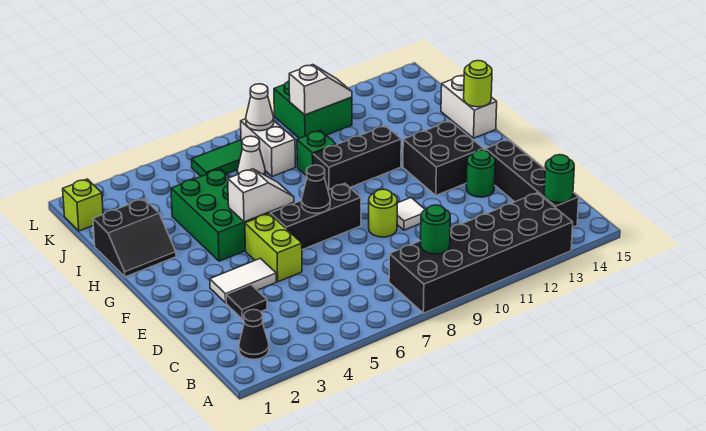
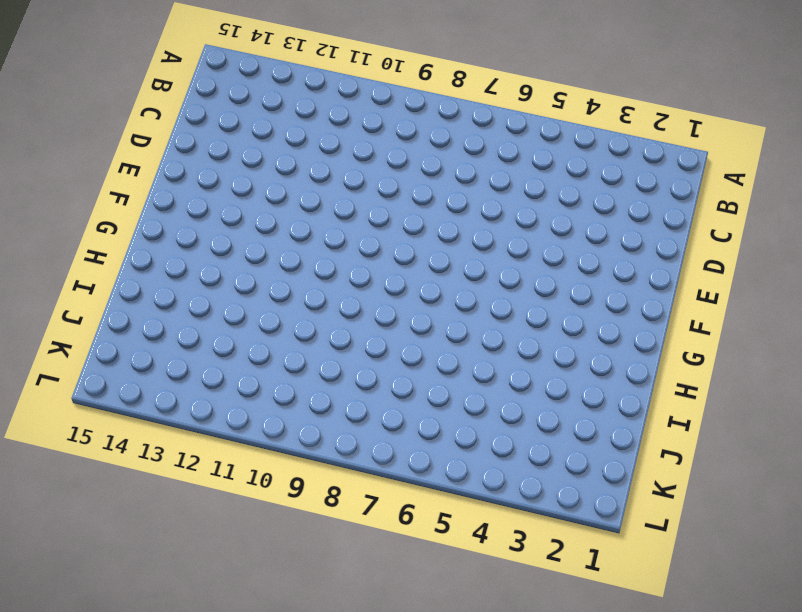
none -> black brick A8:B13 level 1
none -> black cone B2 level 1
none -> black brick B14:E14 level 1

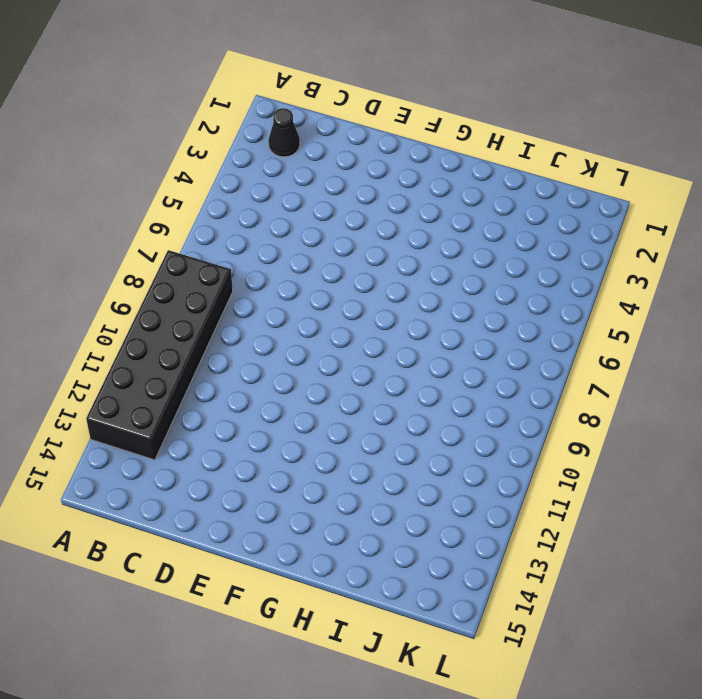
none -> black brick B14:E14 level 1
none -> black tile D3 level 1
none -> white tile E3:E4 level 1

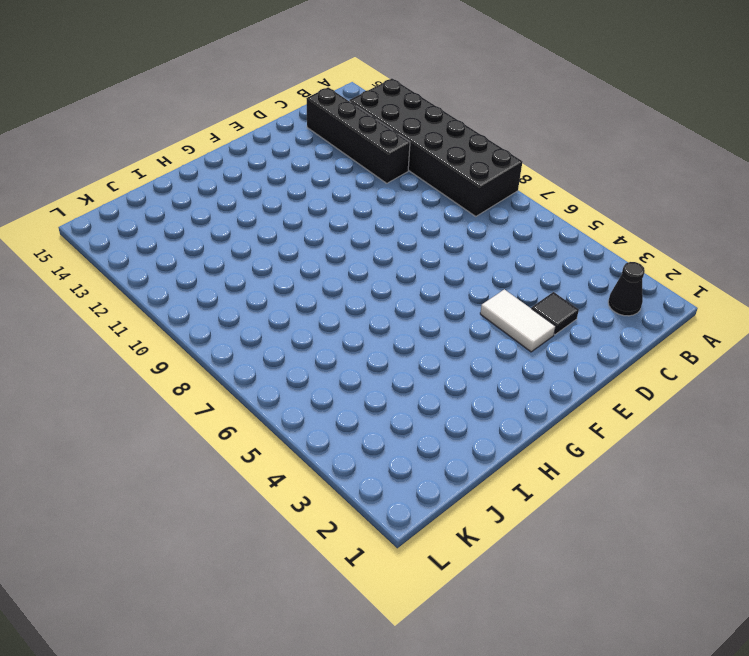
black brick C11:C14 level 1 -> black brick B14:E14 level 1
none -> lime brick E5:F5 level 1
none -> lime round brick E9 level 1
none -> white tile E10 level 1

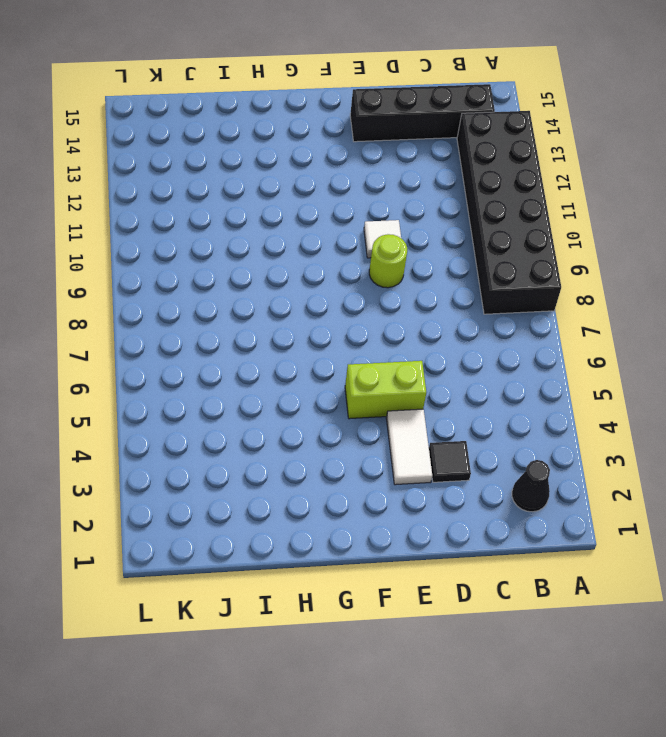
none -> green round brick E13 level 1
none -> black brick F6:F8 level 1
none -> black brick F12:G13 level 1

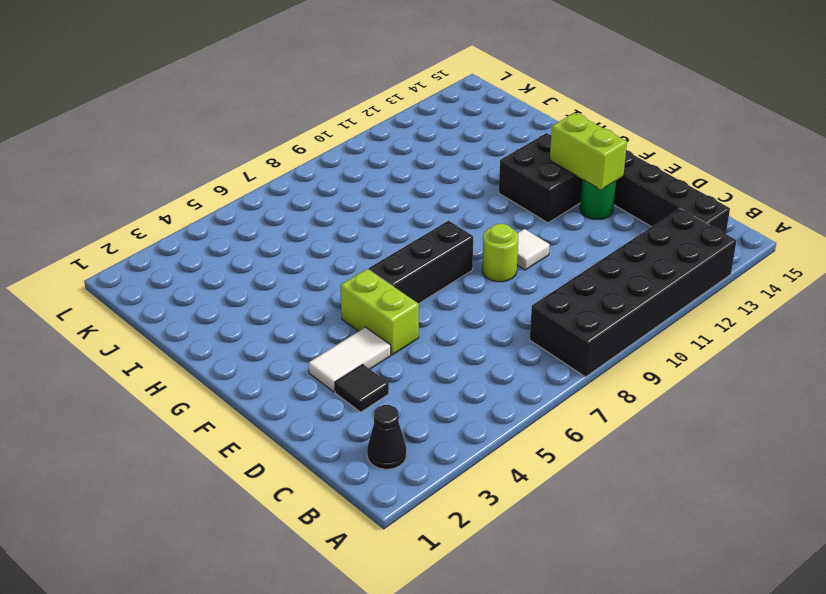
lime brick E13:F13 level 2 -> none
none -> green brick G4:I5 level 1
none -> black slope H1:I2 level 1 top I
none -> black brick H9:H11 level 1

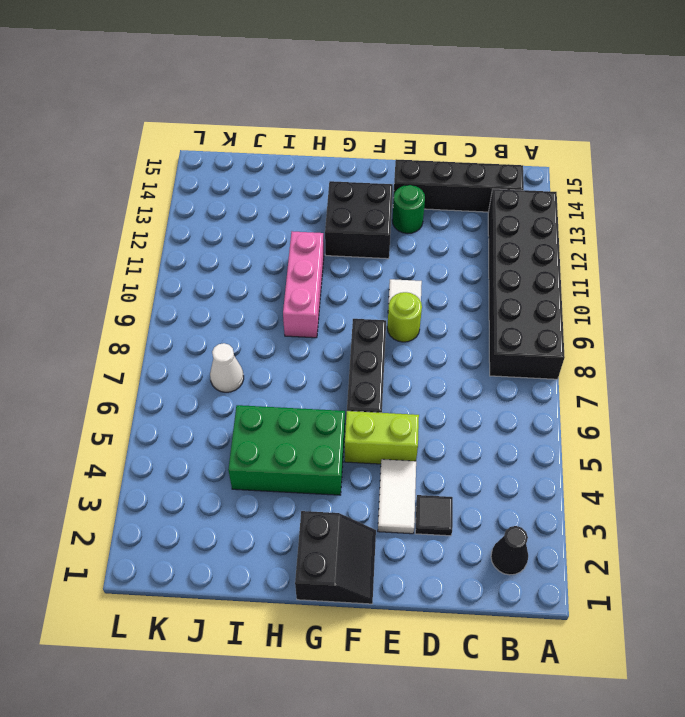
black slope F1:G2 level 1 top G -> black slope H1:I2 level 1 top I
pink brick H9:H11 level 1 -> black brick H9:H11 level 1
none -> white brick H15:I15 level 1
none -> green brick I9 level 1
none -> white brick J8:K8 level 1

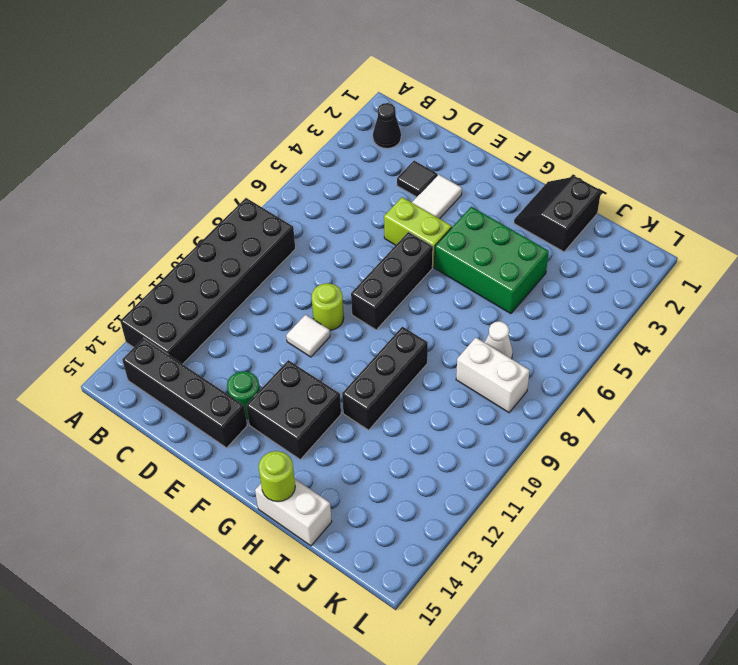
none -> green brick I9 level 1
none -> lime brick K1 level 1
none -> green tile K6:K7 level 1

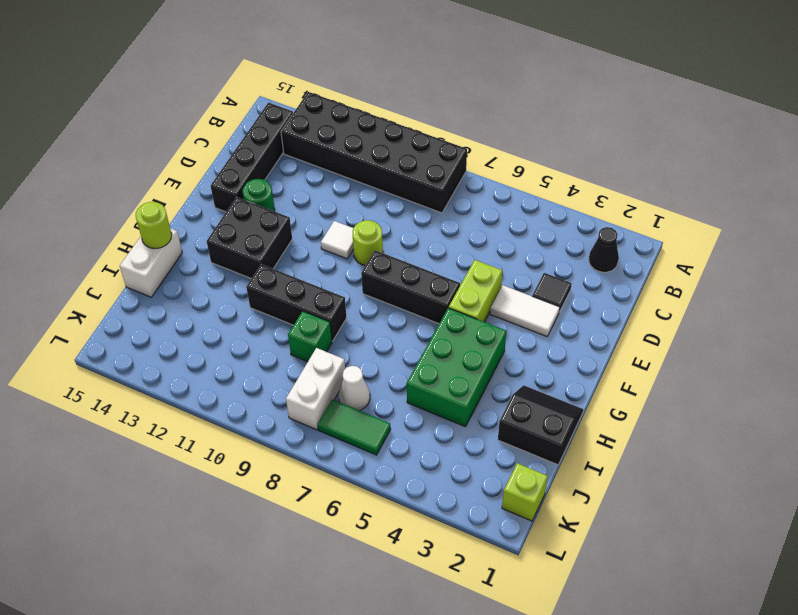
none -> green brick K10:L11 level 1
none -> green round brick B9 level 2
none -> green round brick B14 level 2

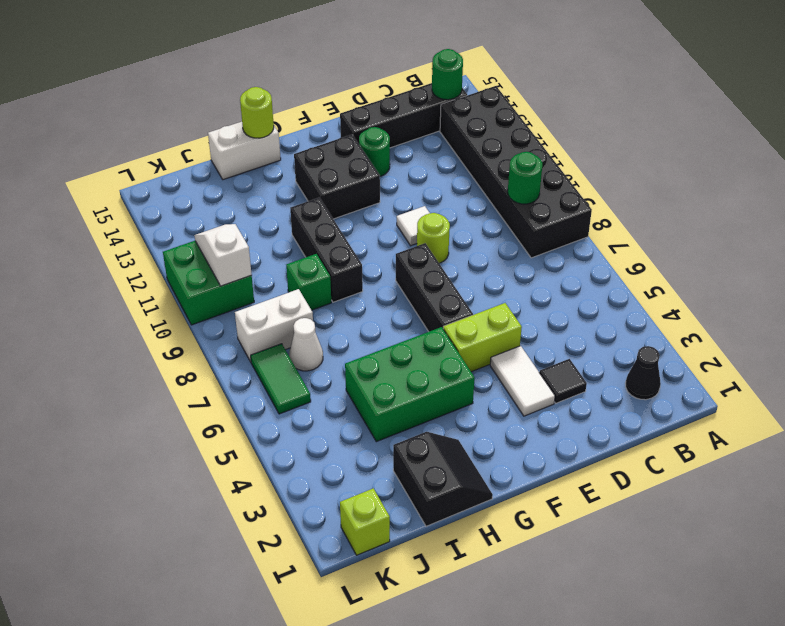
none -> black cone F7 level 2
none -> white slope G5:G6 level 2 top 5
none -> white cone K8 level 2

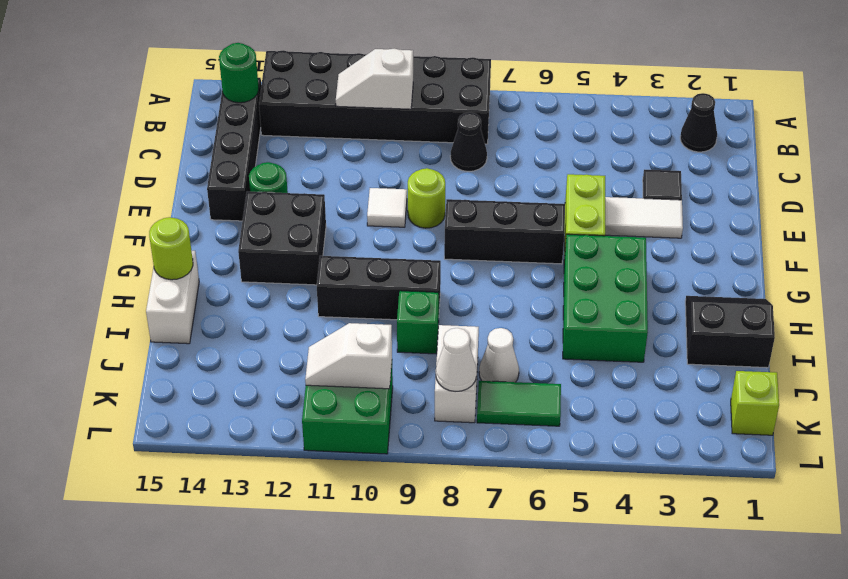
white slope B10:B11 level 2 top 10 -> white slope G5:G6 level 2 top 5
black cone C8 level 1 -> black cone F7 level 2
none -> green round brick B9 level 2

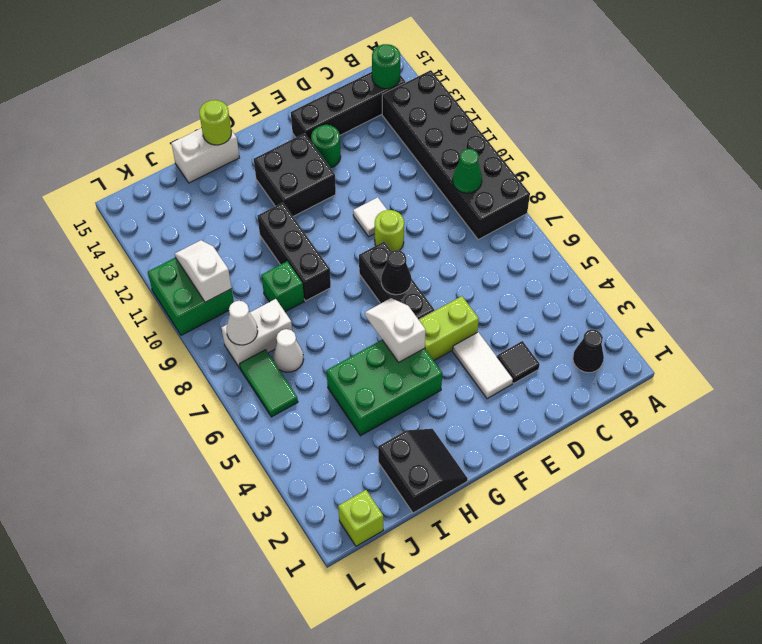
green cone B9 level 2 -> green round brick B9 level 2

